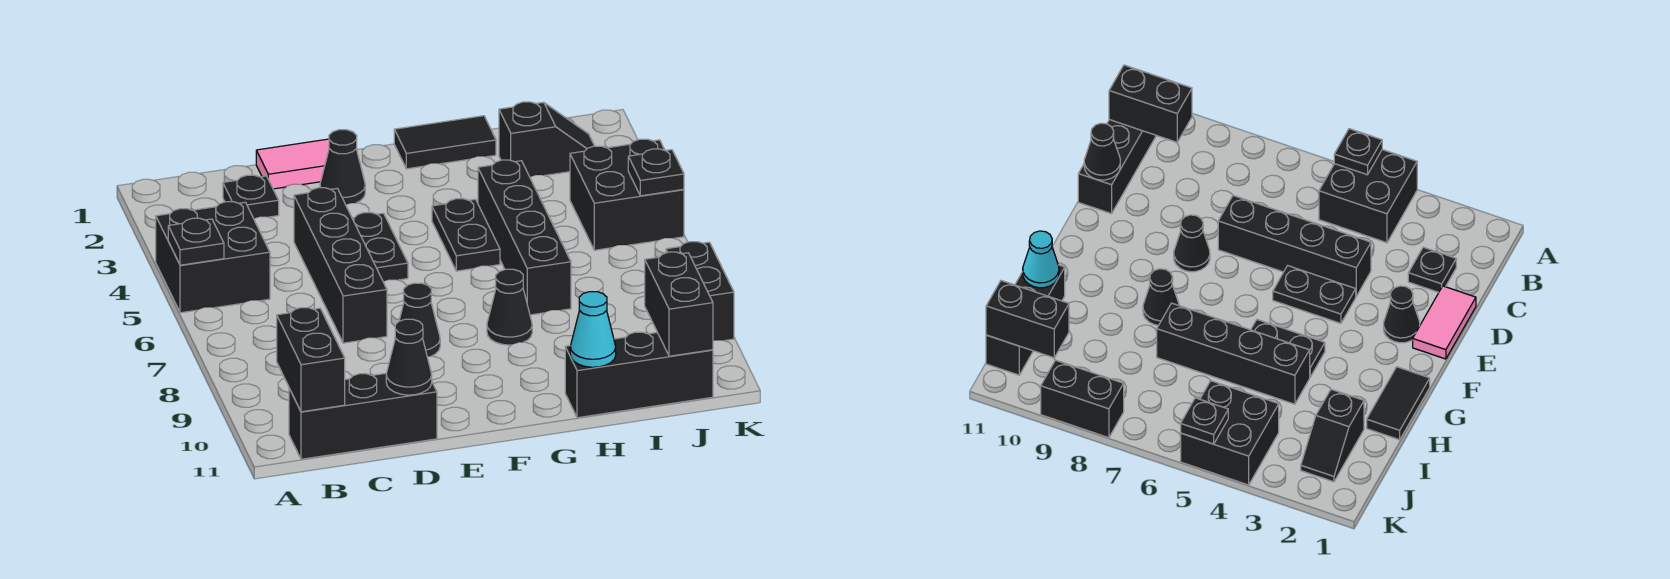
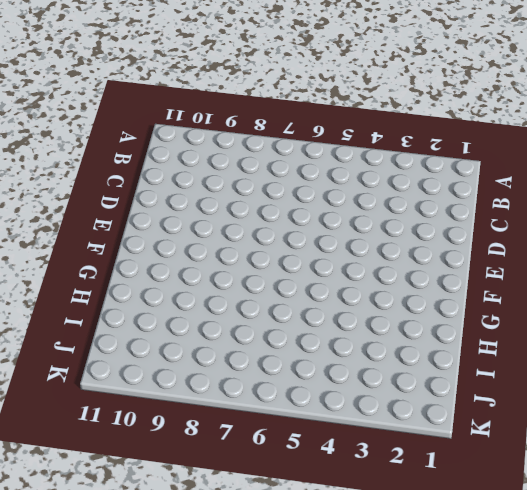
none -> black brick A4:B5 level 1
none -> black brick B11:D11 level 1
none -> black plate C2 level 1

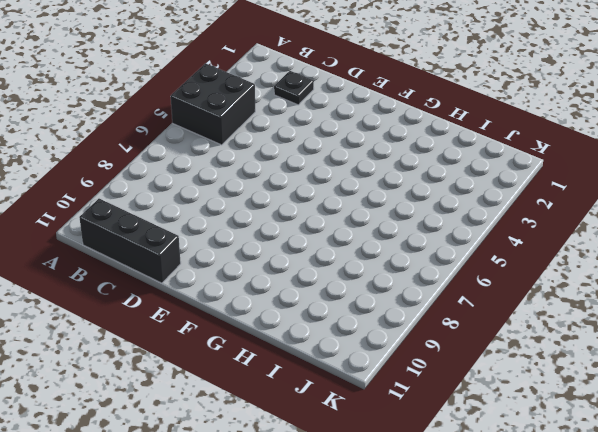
none -> pink tile D1:E1 level 1
none -> black brick D4:D7 level 1
none -> black cone E2 level 1

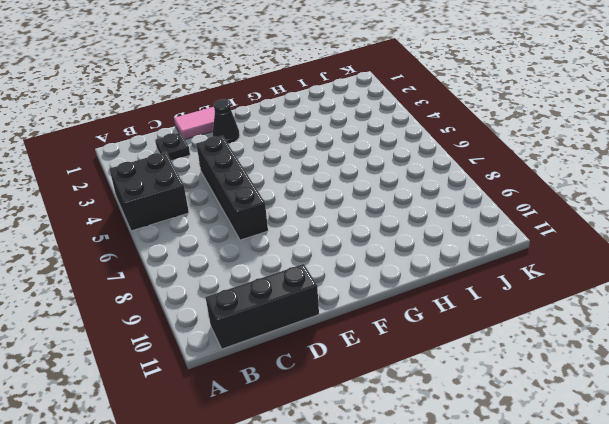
none -> black plate E4:E5 level 1
none -> black cone E8 level 1
none -> black tile G1:H1 level 1

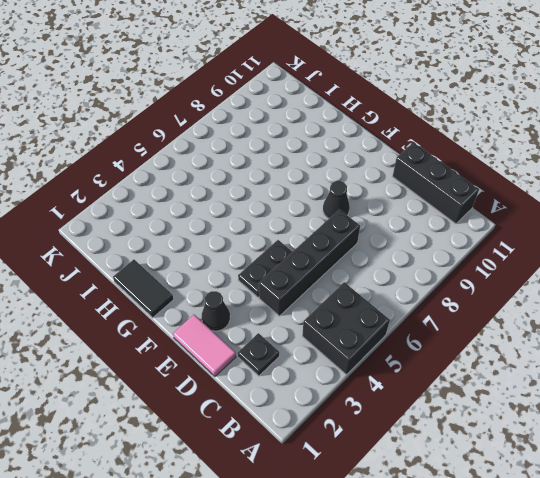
none -> black plate G4:G5 level 1
none -> black cone G8 level 1
none -> black brick H4:H7 level 1

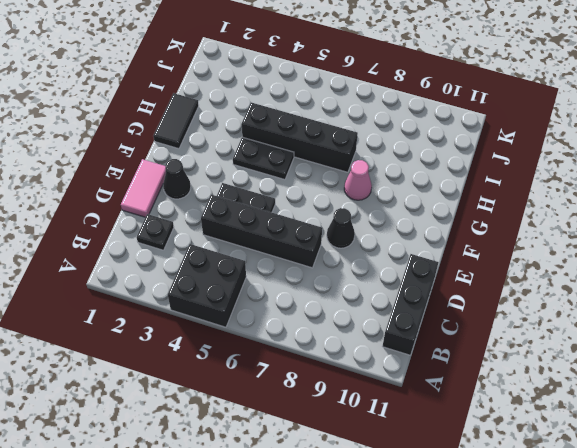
pink cone G8 level 1 -> black cone G8 level 1
none -> black brick H11:J11 level 1
none -> black slope I2:J2 level 1 top I
none -> black brick J4:K5 level 1

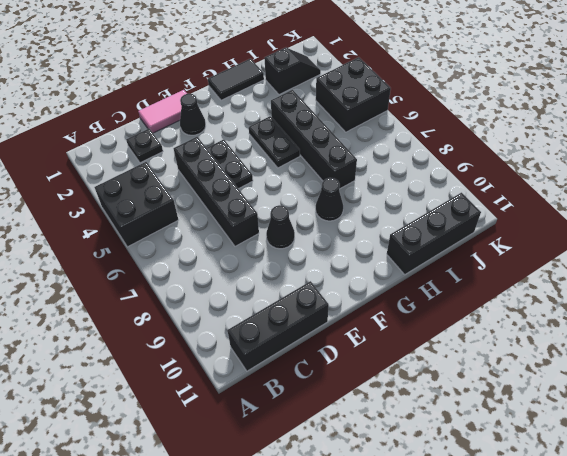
none -> black brick K8:K9 level 1
none -> black plate A5 level 2
none -> black brick B10:B11 level 2

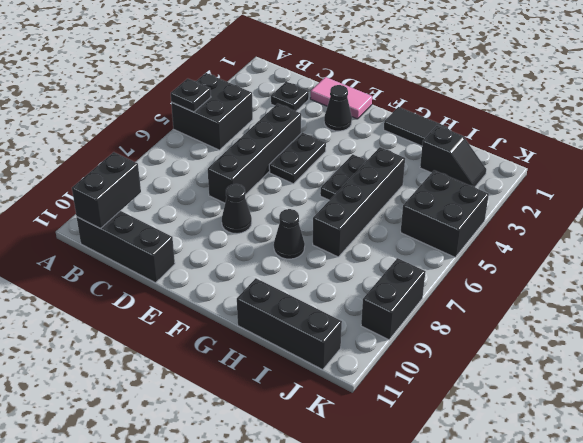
none -> black cone D11 level 2
none -> cyan cone H11 level 2
none -> black brick J10:J11 level 2

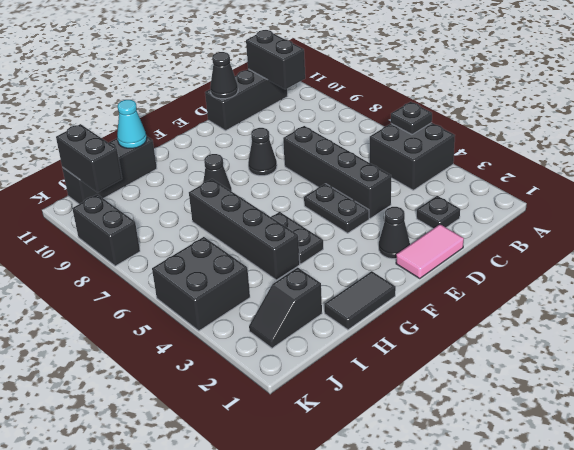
none -> black plate K5 level 2

